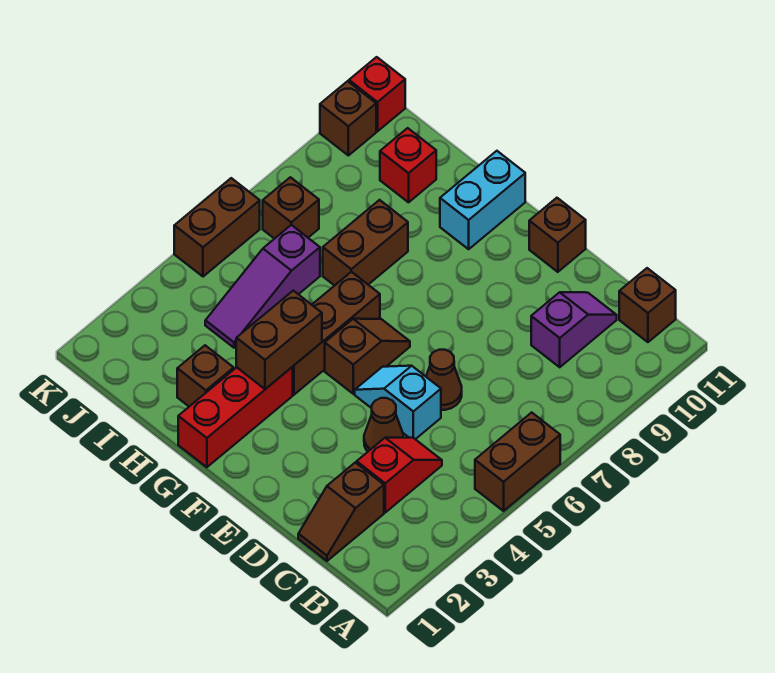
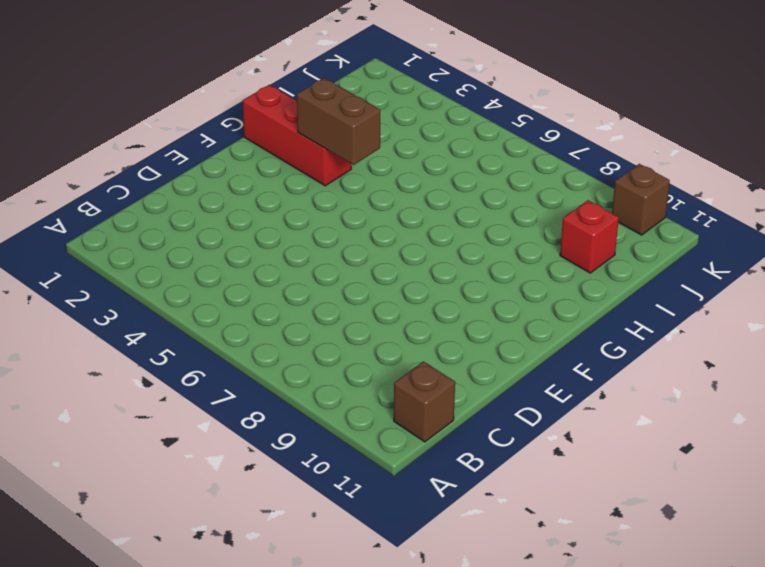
none -> brown brick A5:A6 level 1
none -> brown slope C1:C2 level 1 top 2
none -> red slope C3:C4 level 1 top 3

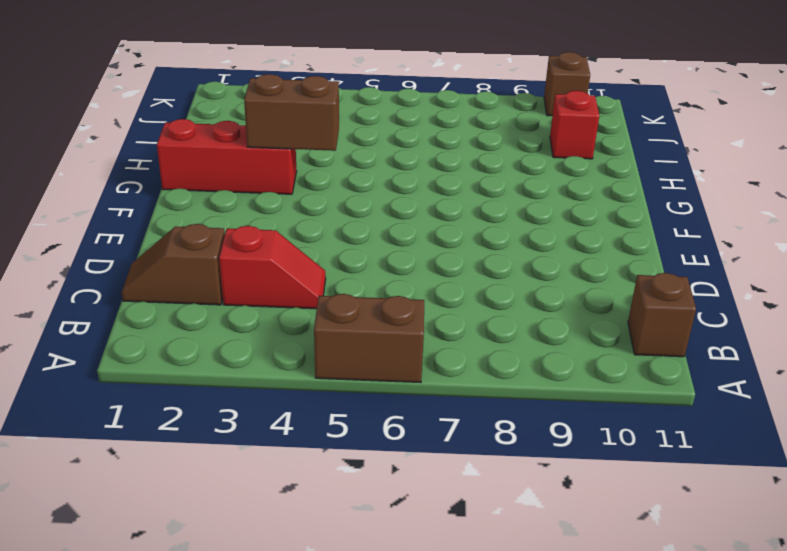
none -> purple slope C9:C10 level 1 top 9
none -> brown cone D4 level 1
none -> cyan slope D5:E5 level 1 top D

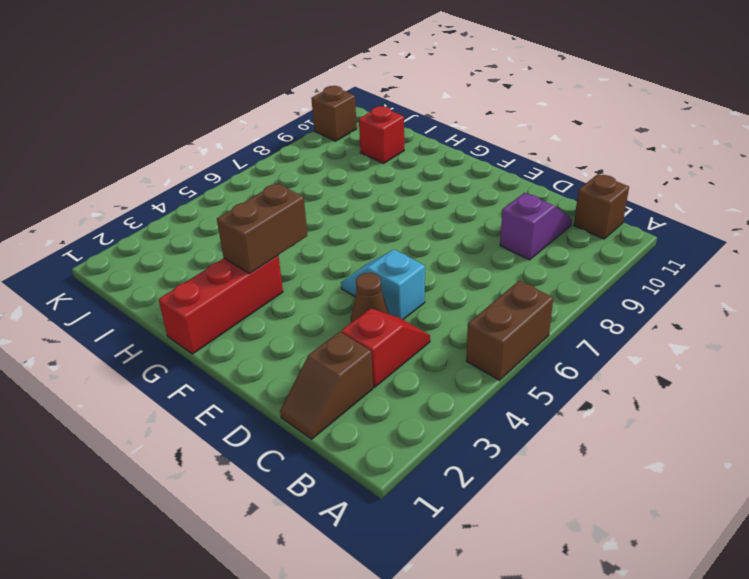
none -> brown cone D6 level 1
none -> brown brick E11 level 1
none -> brown slope F5:F6 level 1 top 5

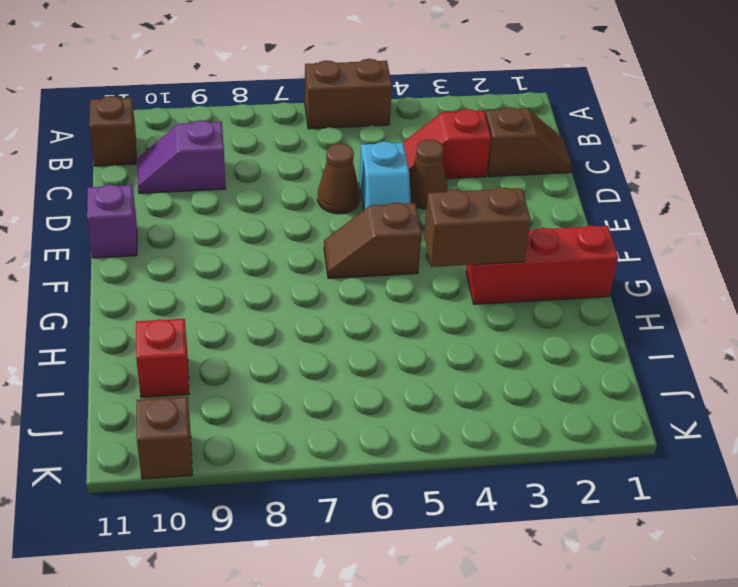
purple brick E11 level 1 -> brown brick E11 level 1
none -> brown brick G4:G6 level 1
none -> cyan brick G10:G11 level 1
none -> brown brick H2 level 1

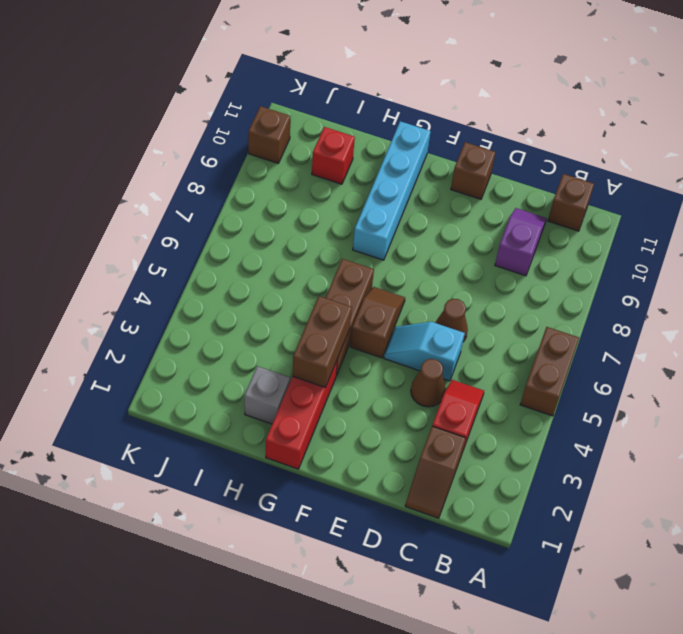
cyan brick G8:G11 level 1 -> cyan brick G10:G11 level 1
grey brick H2 level 1 -> brown brick H2 level 1
none -> brown brick H7:H8 level 1
none -> purple slope I4:I6 level 1 top 6
none -> brown brick J7 level 1

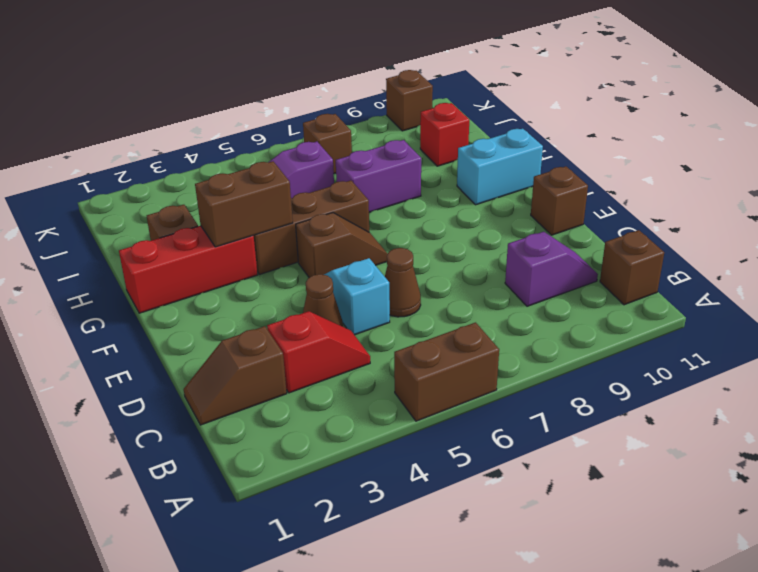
purple brick H7:H8 level 1 -> brown brick H7:H8 level 1
none -> brown brick K5:K6 level 1
none -> red brick K11 level 1

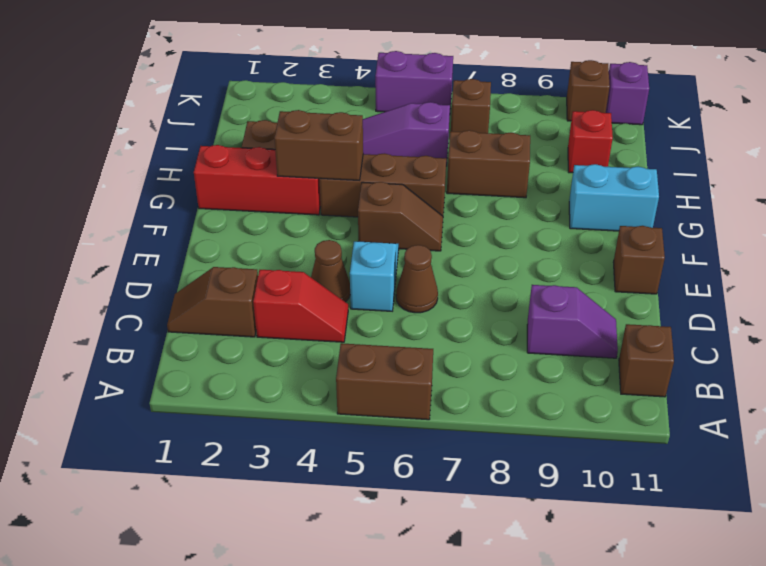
purple brick K5:K6 level 1 -> brown brick K5:K6 level 1
purple brick K11 level 1 -> red brick K11 level 1

